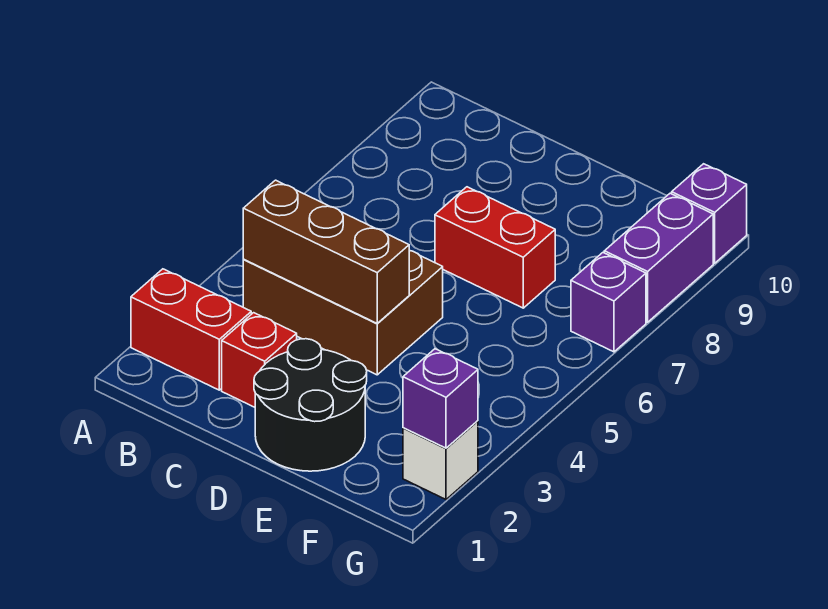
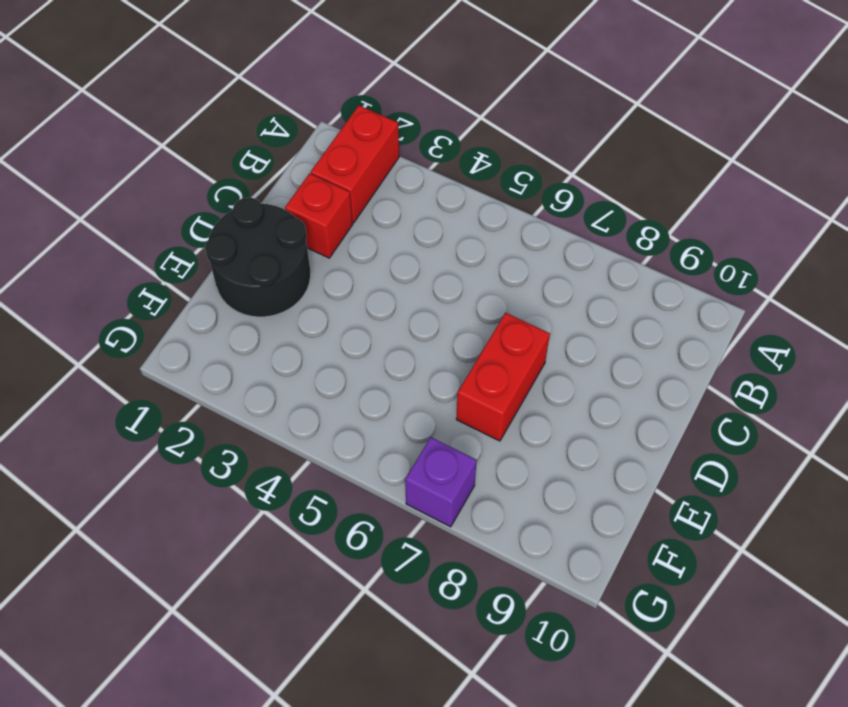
none -> brown brick B4:D5 level 1
none -> white brick G2 level 1

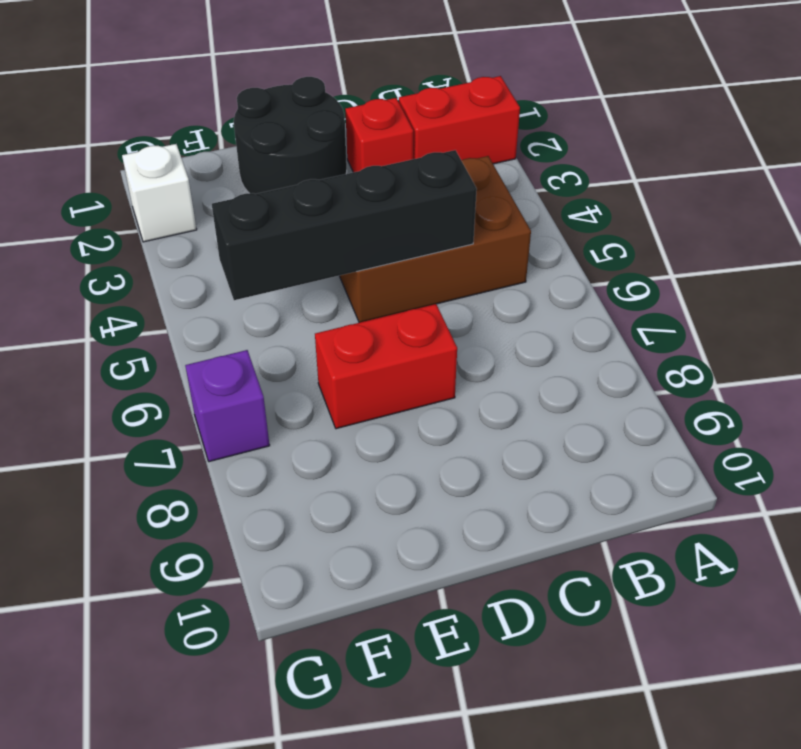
black brick C5:F5 level 2 -> none
none -> purple brick G8:G9 level 1
none -> purple brick G10 level 1

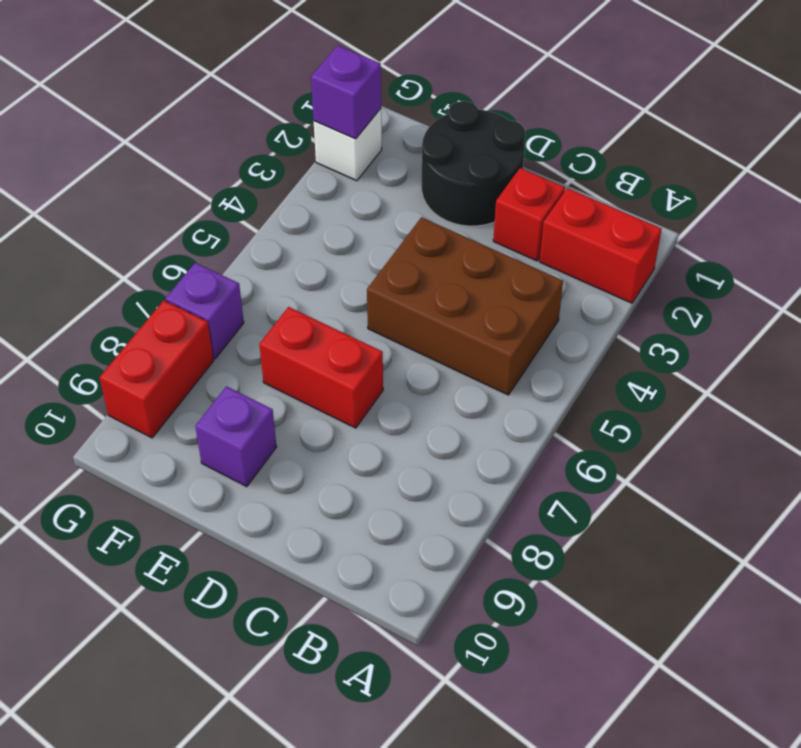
purple brick E9 level 1 -> purple brick G10 level 1
red brick G8:G9 level 1 -> purple brick G8:G9 level 1
none -> brown brick B4:D4 level 2

